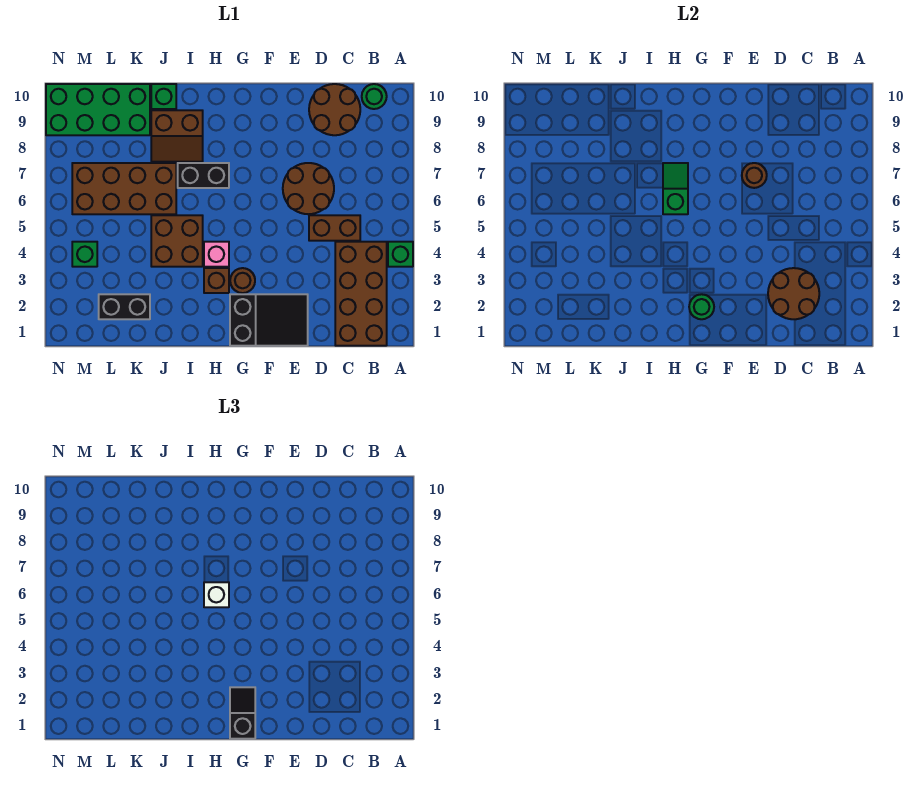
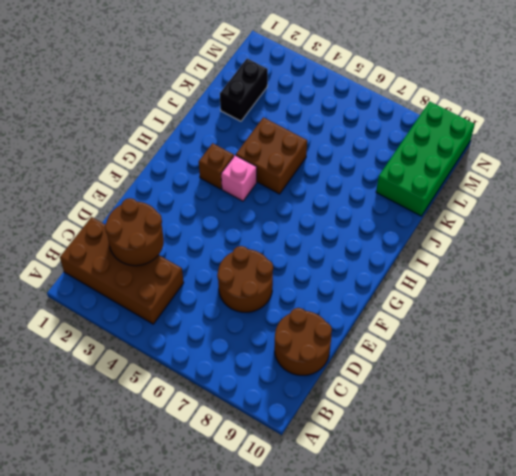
none -> green brick A4 level 1
none -> green round brick B10 level 1
none -> brown brick C5:D5 level 1

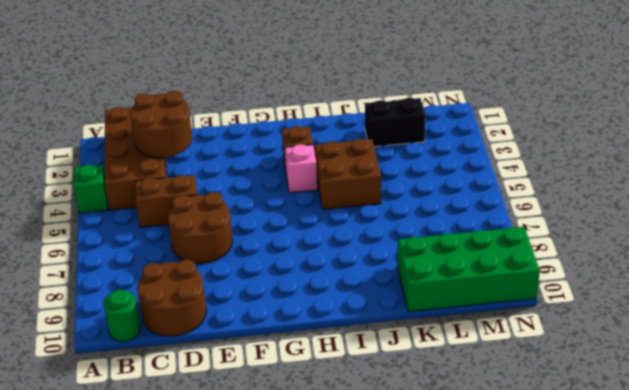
none -> black slope E1:G2 level 1 top G
none -> brown round brick G3 level 1
none -> black brick H7:I7 level 1

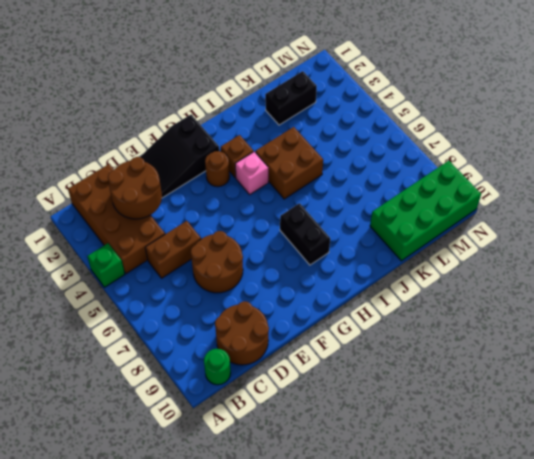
black brick H7:H8 level 1 -> black brick H7:I7 level 1
none -> brown slope I8:J9 level 1 top 9
none -> brown brick J6:M7 level 1
none -> green brick J10 level 1

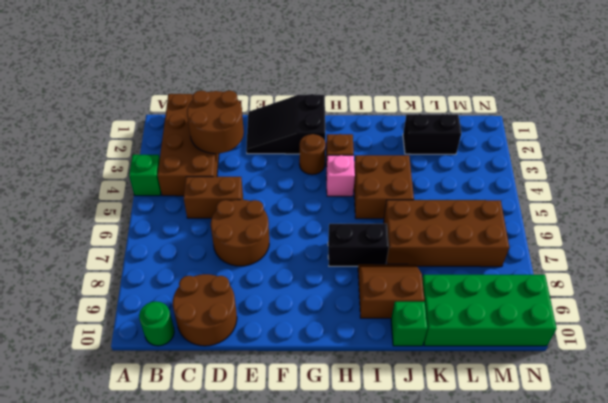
none -> green brick M4 level 1
none -> brown round brick E7 level 2
none -> green round brick G2 level 2

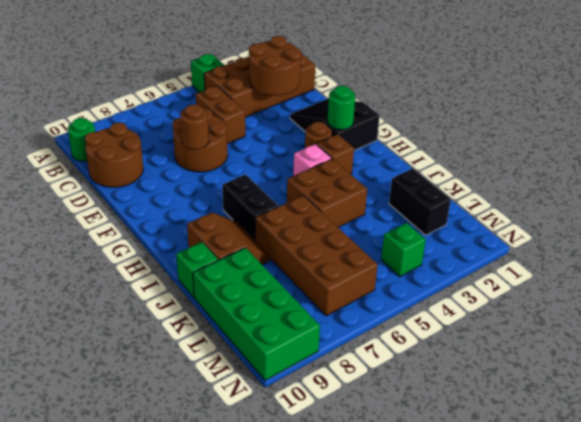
none -> green slope H6:H7 level 2 top 6
none -> black slope G1:G2 level 3 top 1
none -> white brick H6 level 3

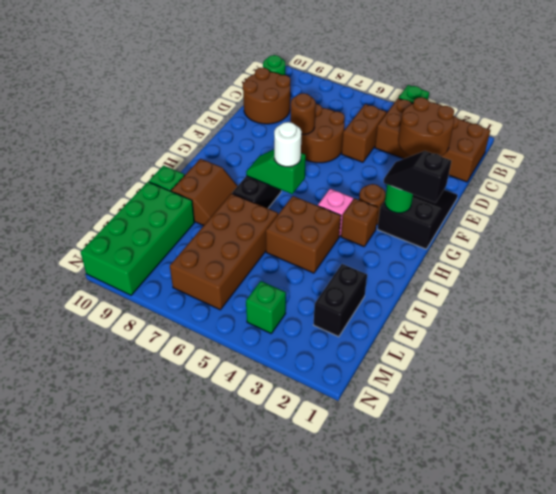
white round brick H6 level 3 -> white brick H6 level 3

